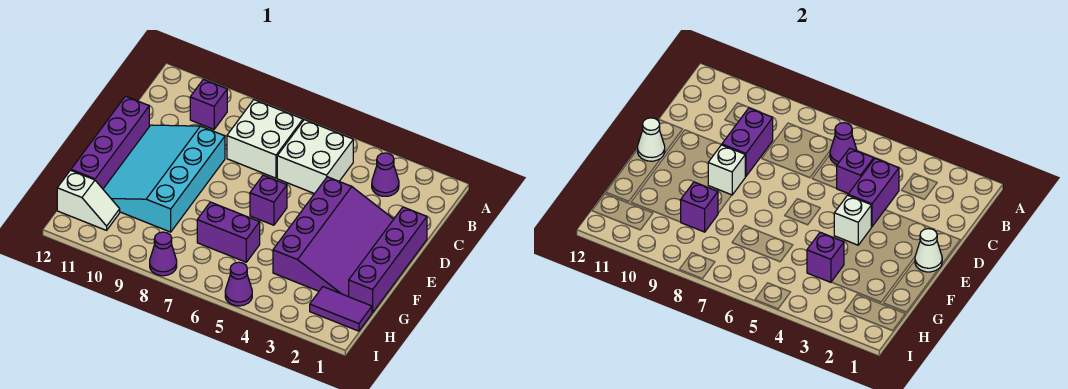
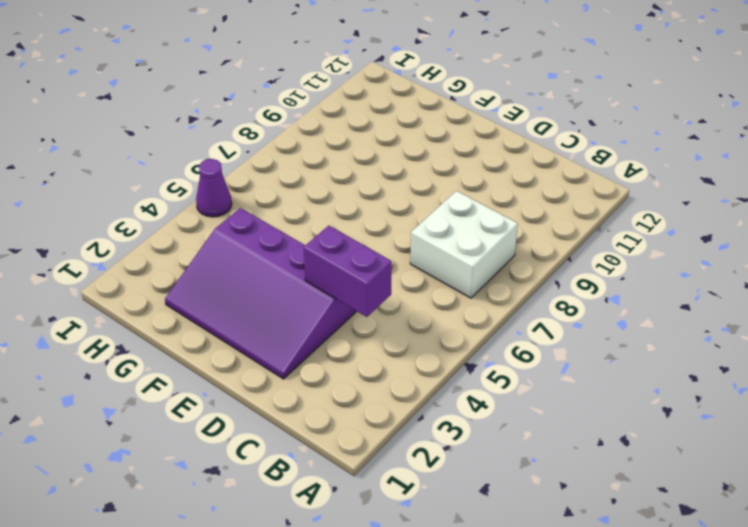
none -> purple cone B3 level 1
none -> white brick B5:C6 level 1
none -> purple brick B10 level 1

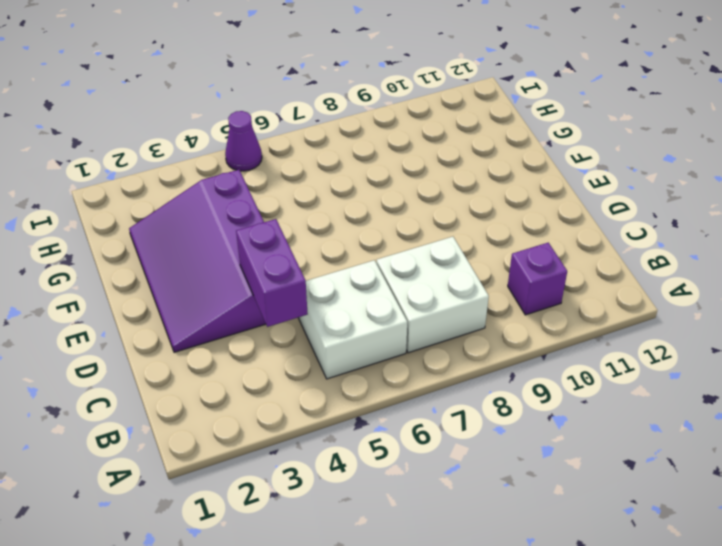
none -> purple cone B3 level 1
none -> purple brick D1:G1 level 1
none -> cyan slope D9:G11 level 1 top 9

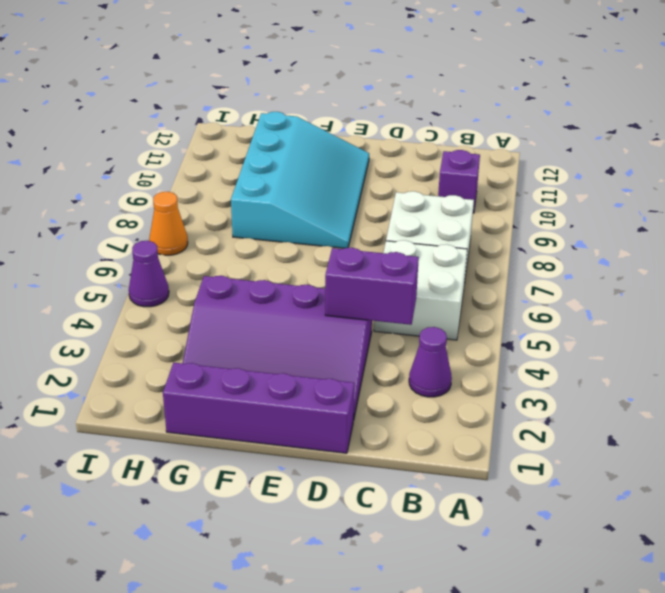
cyan slope E8:G11 level 1 top G -> cyan slope D9:G11 level 1 top 9
orange cone I7 level 1 -> none
none -> purple brick D12:G12 level 1
none -> purple brick E6 level 1
none -> purple brick G6:G7 level 1

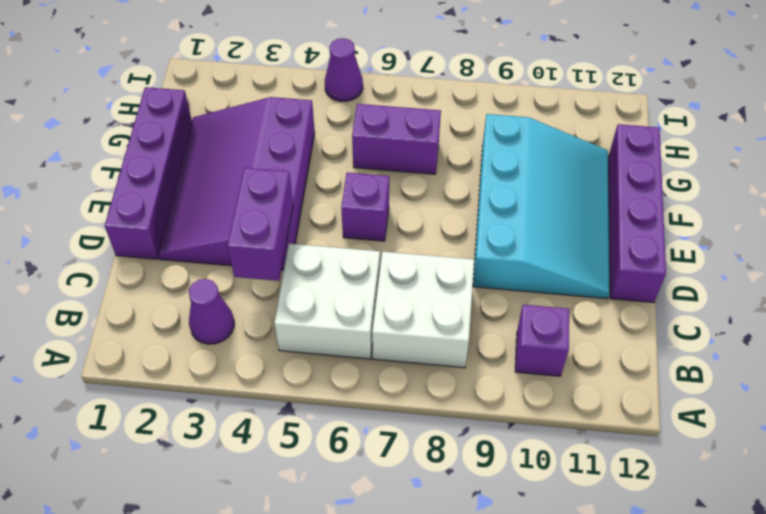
none -> purple tile H1:H2 level 1
none -> white slope H11:H12 level 1 top 12
none -> purple cone I8 level 1

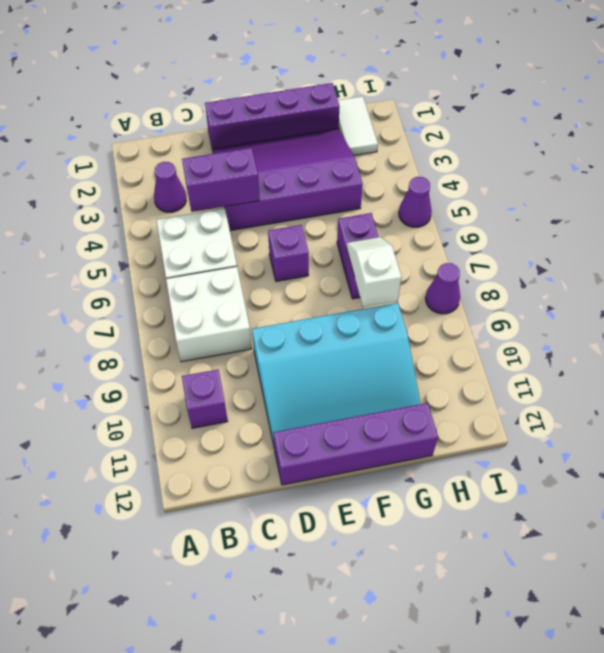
white slope G7:G8 level 2 top 8 -> white slope H11:H12 level 1 top 12
white tile H1:H2 level 1 -> purple tile H1:H2 level 1
none -> purple cone B6 level 2
none -> purple brick C5 level 2
none -> purple brick C9:D9 level 2

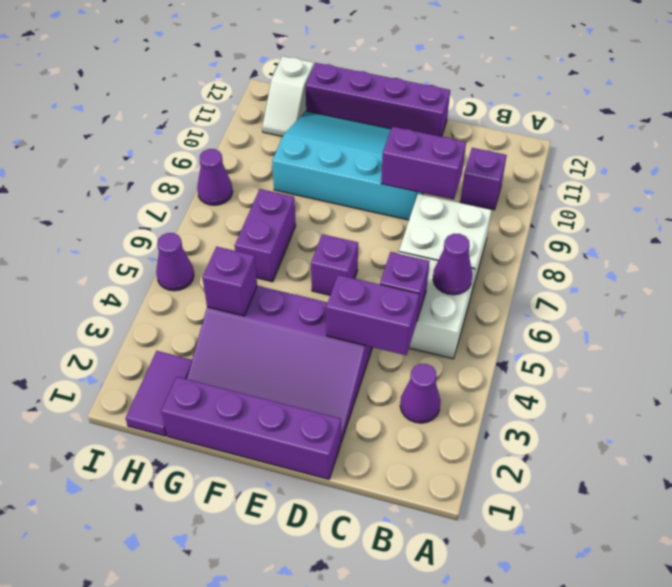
none -> white cone E1 level 2
none -> white brick E4 level 2
none -> white brick E9 level 2

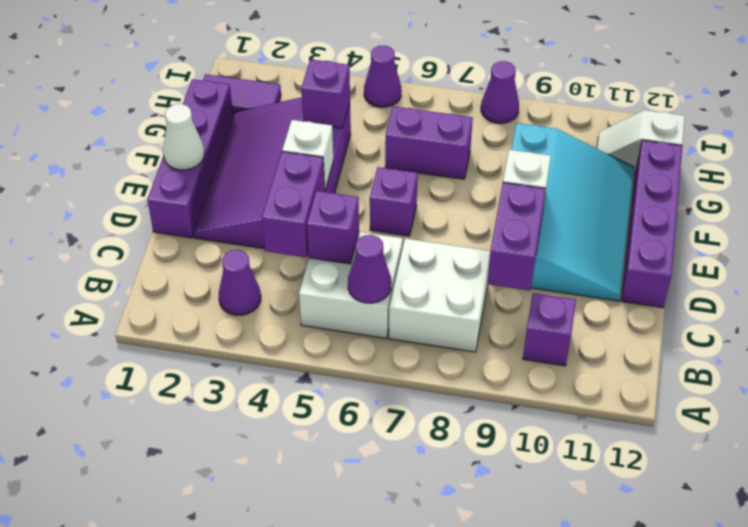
none -> white cone E12 level 2
none -> purple brick G9 level 2

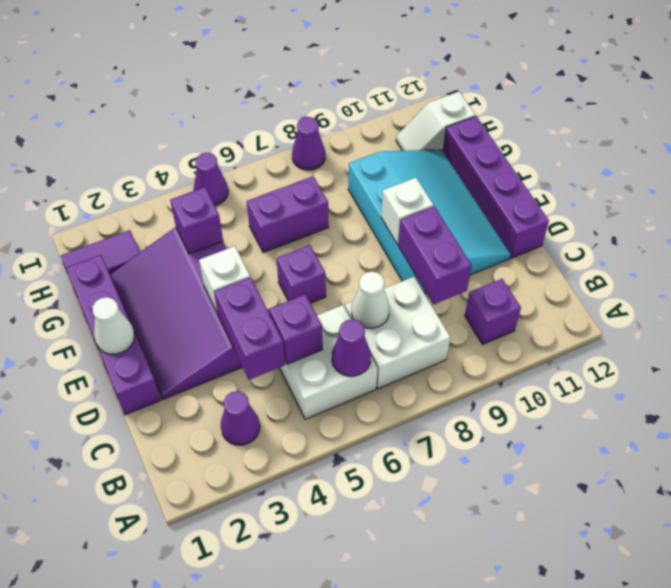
white cone C7 level 2 -> white cone E12 level 2
none -> purple brick G9 level 2

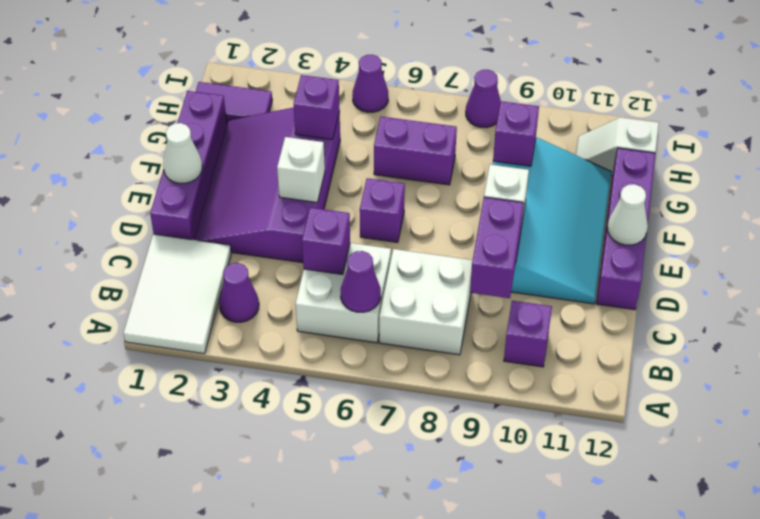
white tile A1:C2 level 1 -> none
none -> purple brick C4:D4 level 2

